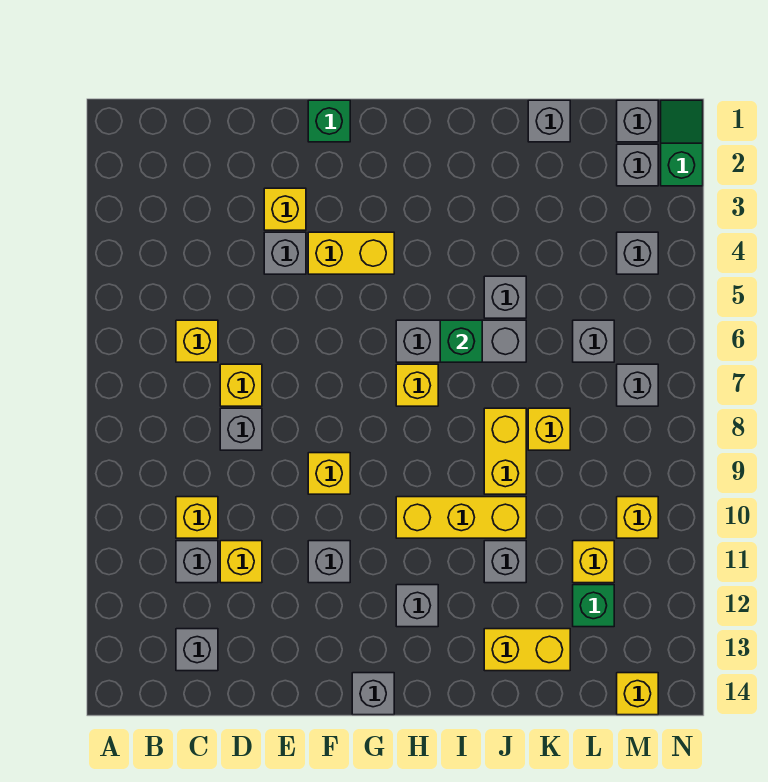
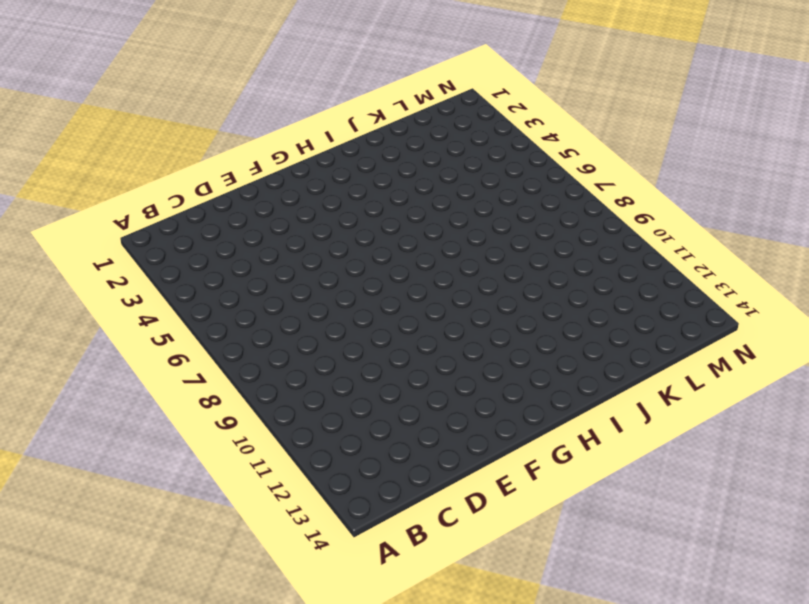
none -> yellow brick C6 level 1
none -> yellow brick C10 level 1
none -> grey brick C11 level 1
none -> grey brick C13 level 1

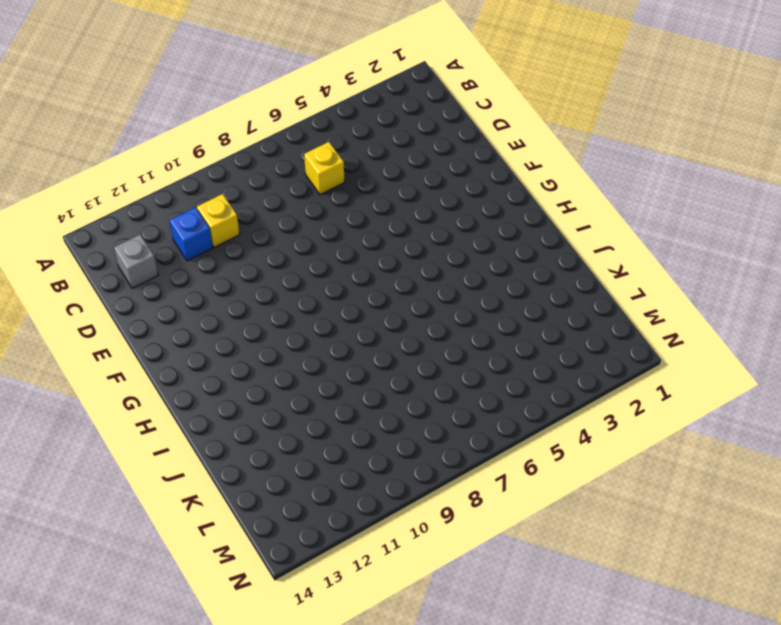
blue brick C11 level 1 -> grey brick C11 level 1
none -> yellow brick D7 level 1
none -> grey brick D8 level 1
none -> yellow brick D11 level 1
none -> yellow brick E3 level 1

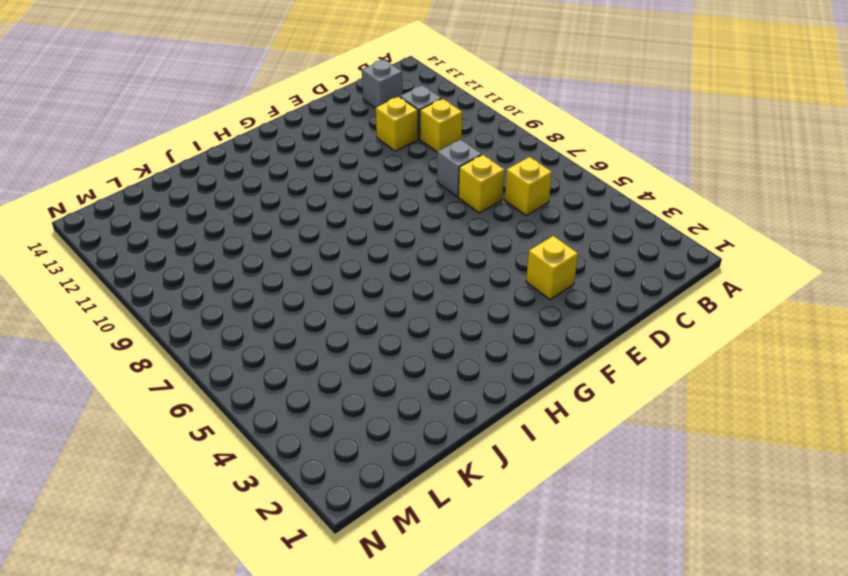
none -> grey brick E4 level 1
none -> green brick F1 level 1
none -> yellow brick F4:G4 level 1
none -> yellow brick F9 level 1

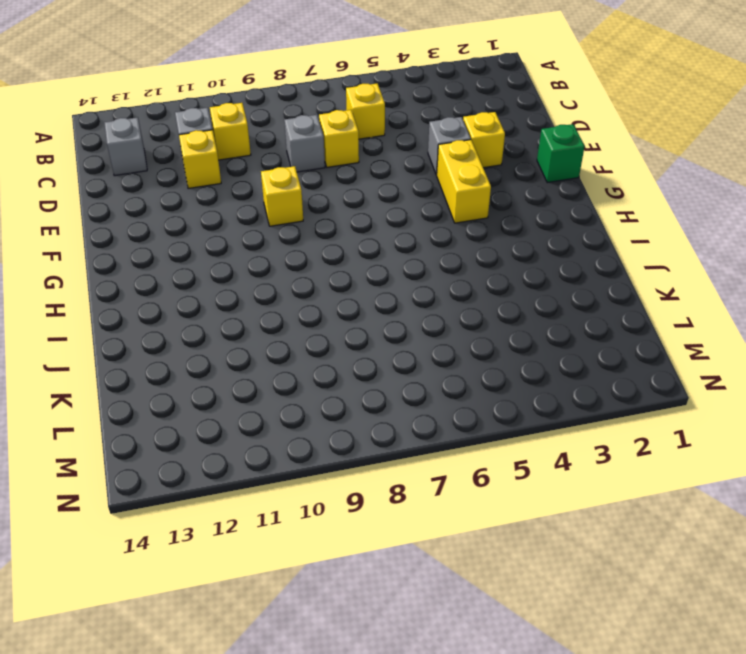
none -> grey brick F11 level 1
none -> grey brick G14 level 1
none -> grey brick H6:J6 level 1
none -> yellow brick H7 level 1

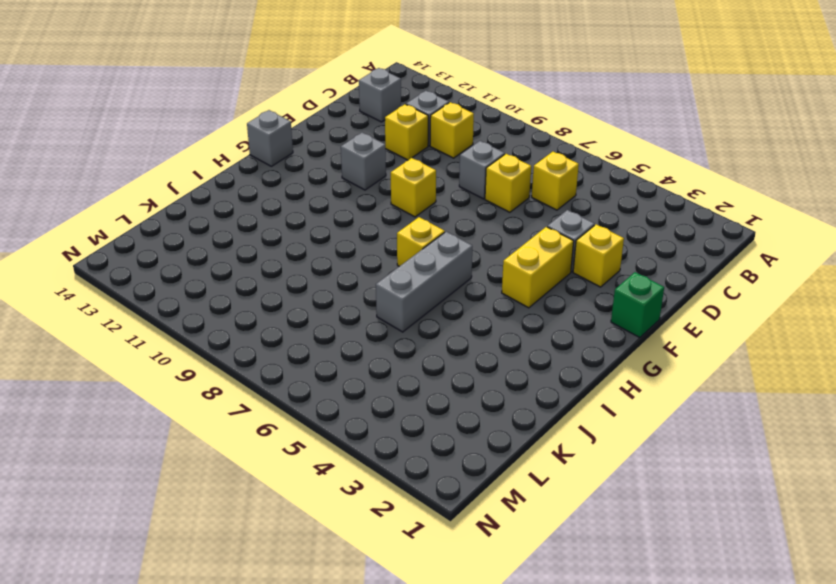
none -> yellow brick H10:J10 level 1
none -> grey brick H12 level 1
none -> grey brick J5 level 1
none -> yellow brick J8:J9 level 1

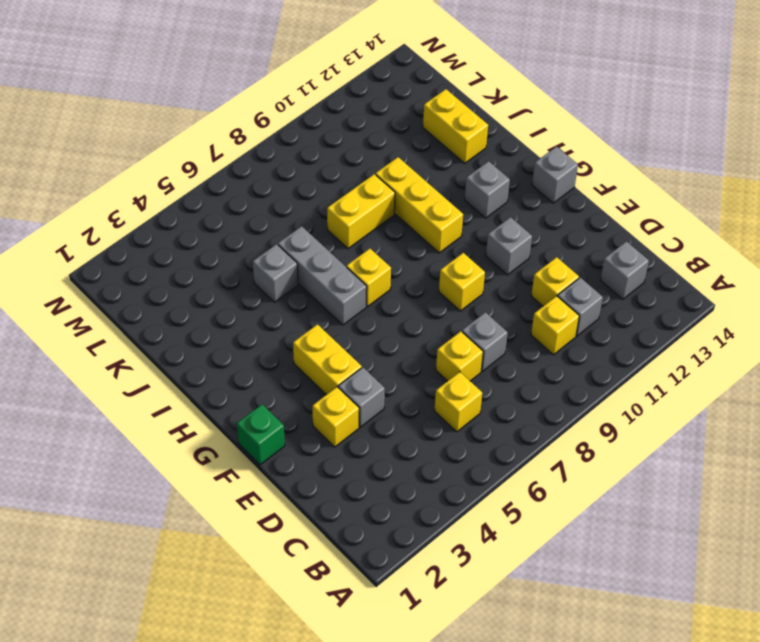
none -> grey brick J11 level 1
none -> grey brick K1 level 1
none -> yellow brick K8 level 1
none -> grey brick L6 level 1

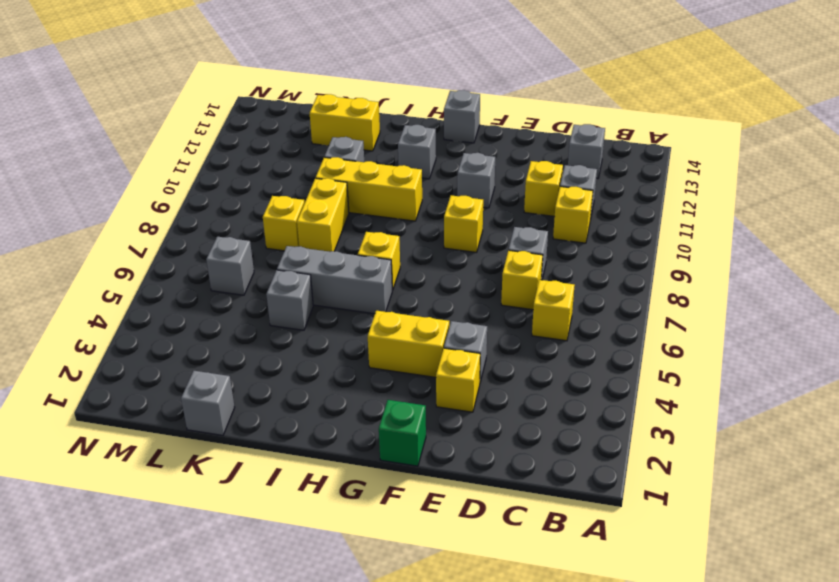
none -> yellow brick L11 level 1
none -> green brick L12 level 1
none -> grey brick M1 level 1
none -> grey brick M2 level 1

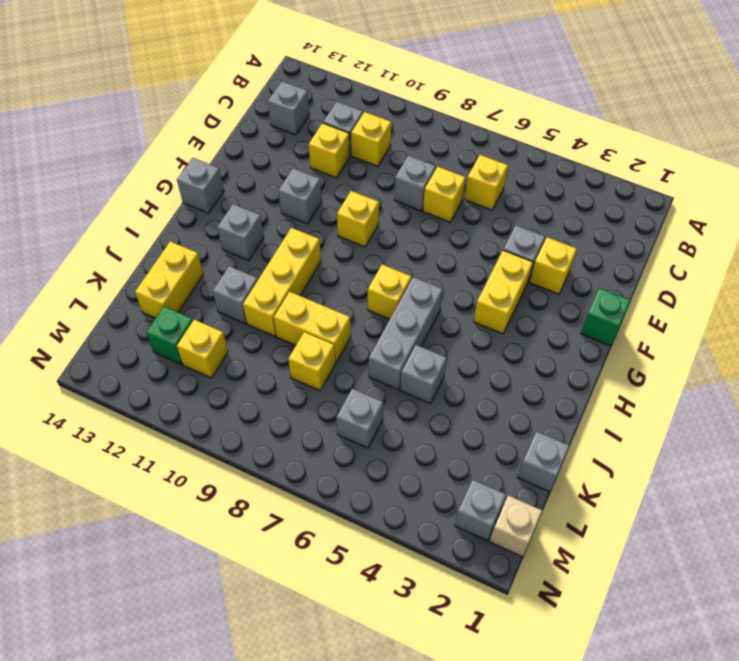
tan brick M1 level 1 -> grey brick M1 level 1
none -> grey brick M4 level 1
none -> grey brick M7 level 1
none -> yellow brick M10 level 1
none -> yellow brick M14 level 1

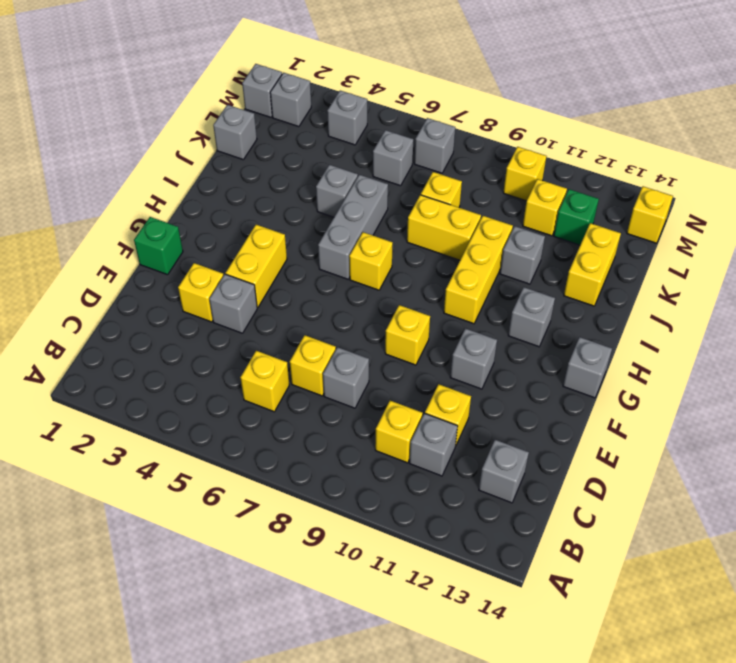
none -> green slope N1:N2 level 1 top 2
none -> green brick I6 level 2

